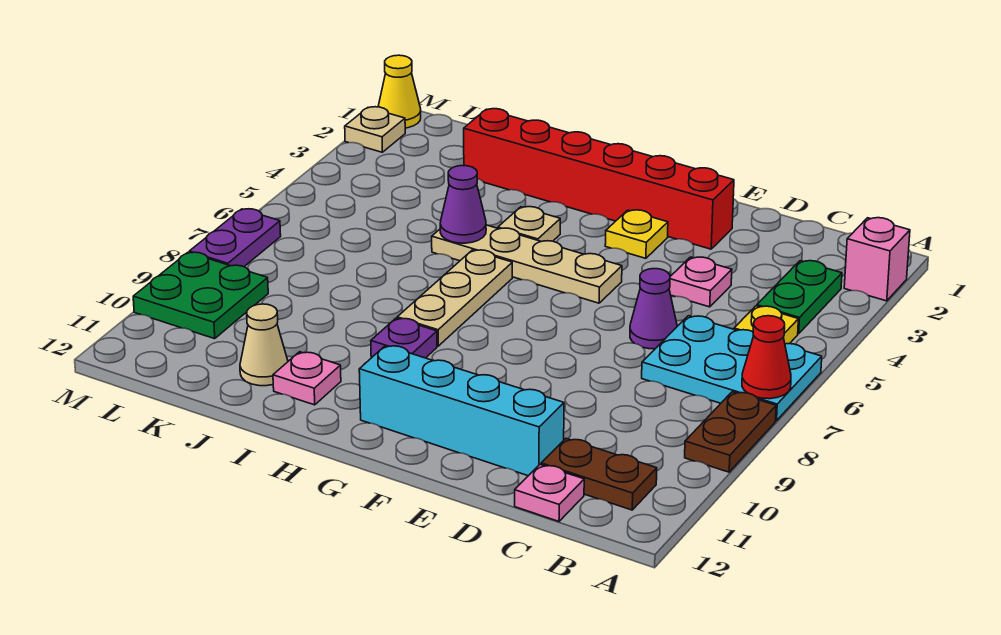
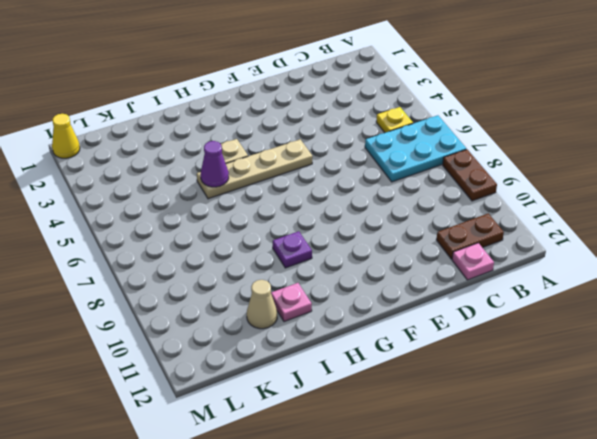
none -> pink brick A2 level 1
none -> green plate B3:B4 level 1
none -> pink plate D4 level 1

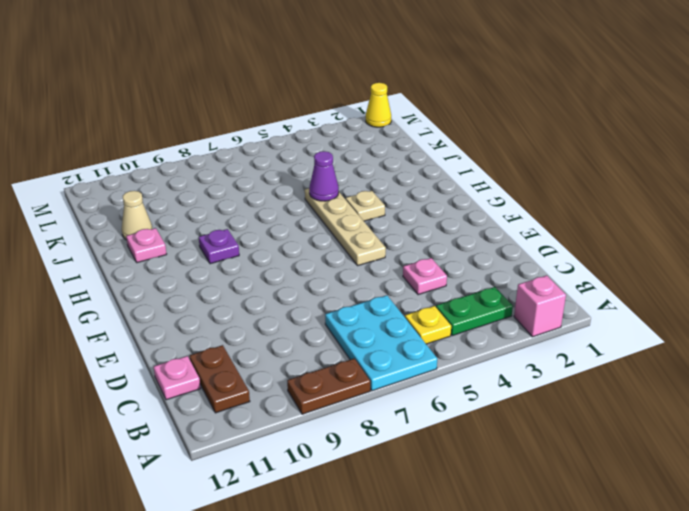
none -> purple cone D6 level 1
none -> cyan brick D11:G11 level 1
none -> red brick E2:J2 level 1

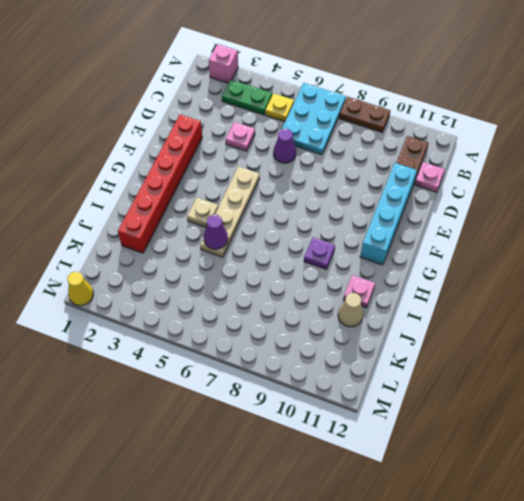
none -> yellow plate F3 level 1
none -> tan plate H6:H8 level 1
none -> green plate L9:M10 level 1

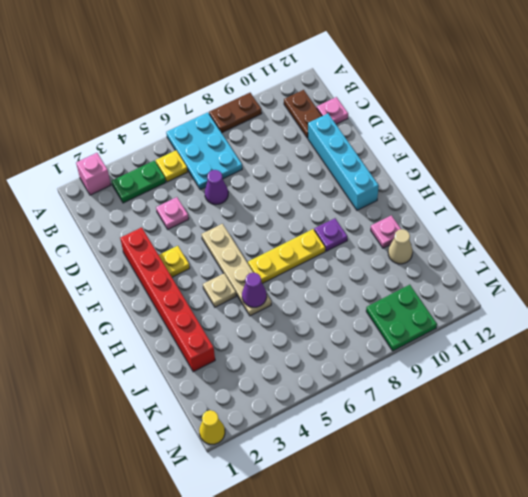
yellow plate H6:H8 level 1 -> tan plate H6:H8 level 1
none -> tan plate M2 level 1
none -> purple plate M7:M8 level 1
none -> red cone A7 level 2

